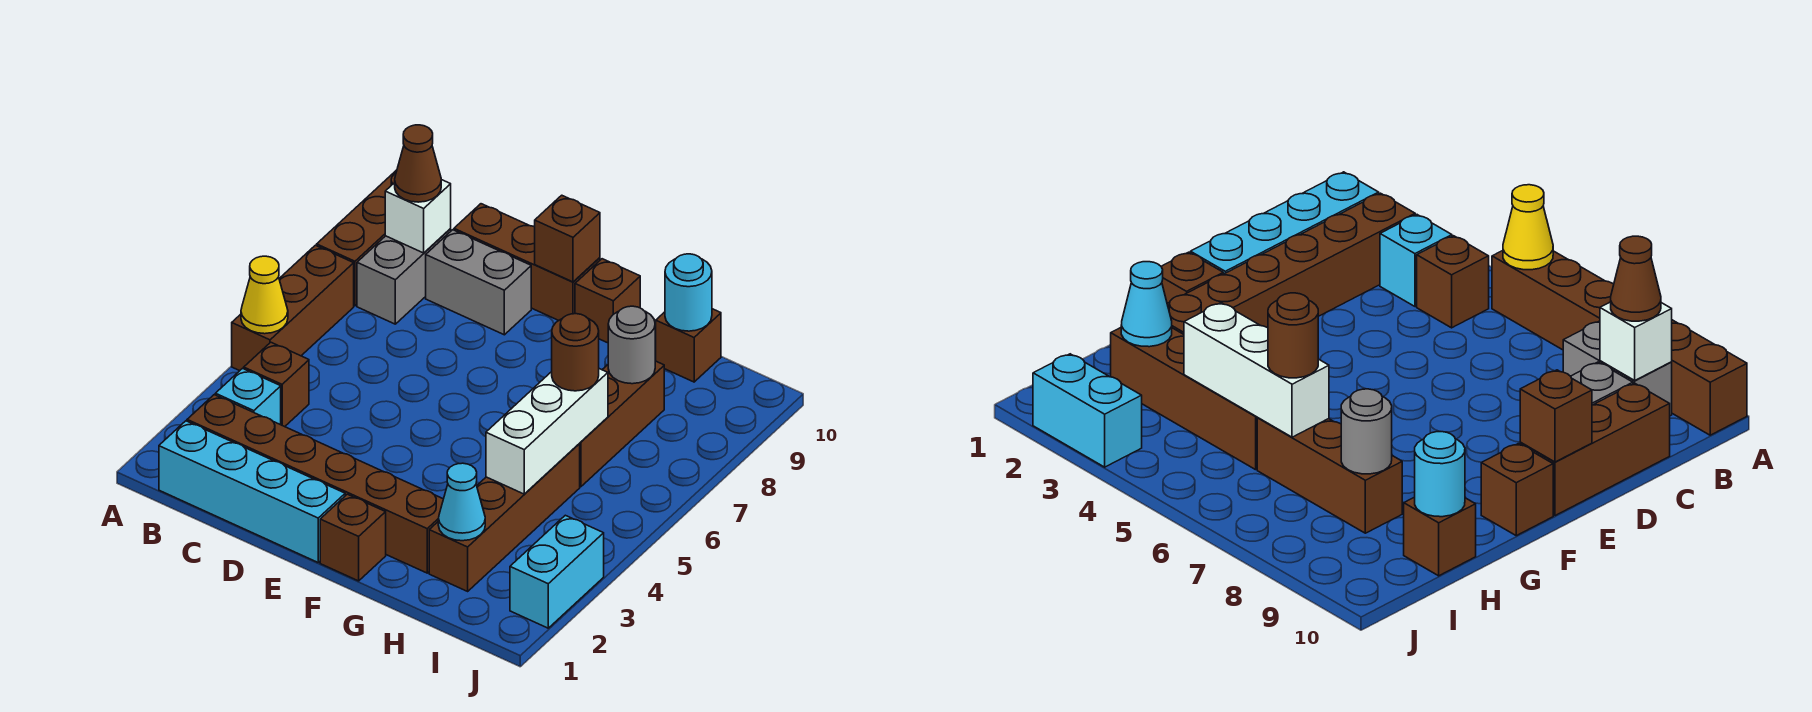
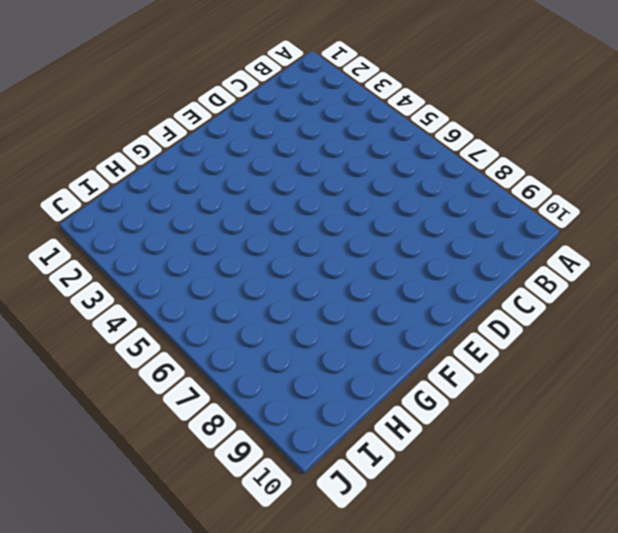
none -> brown brick A5:A7 level 1
none -> brown brick A8:A10 level 1
none -> cyan brick B1:E1 level 1

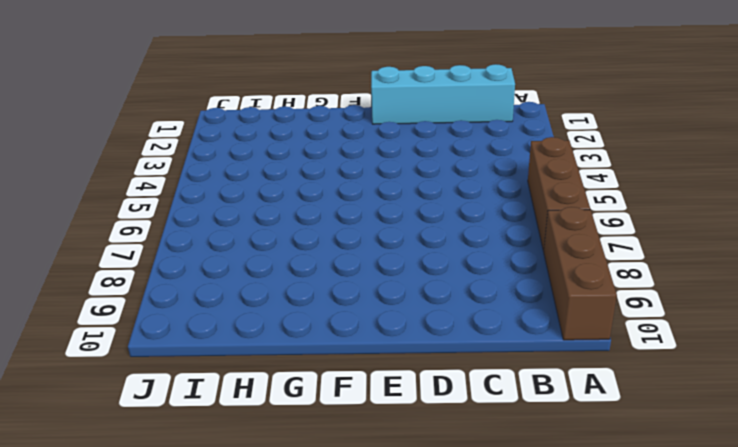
none -> brown brick B2:G2 level 1
none -> cyan brick B3 level 1
none -> brown brick B4 level 1

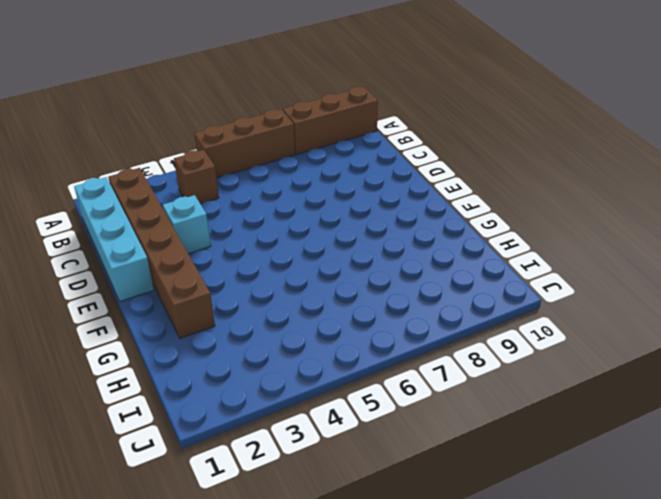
cyan brick D3 level 1 -> cyan brick B3 level 1
none -> grey brick B8:B9 level 1
none -> grey brick C9:D9 level 1
none -> brown brick C10:E10 level 1

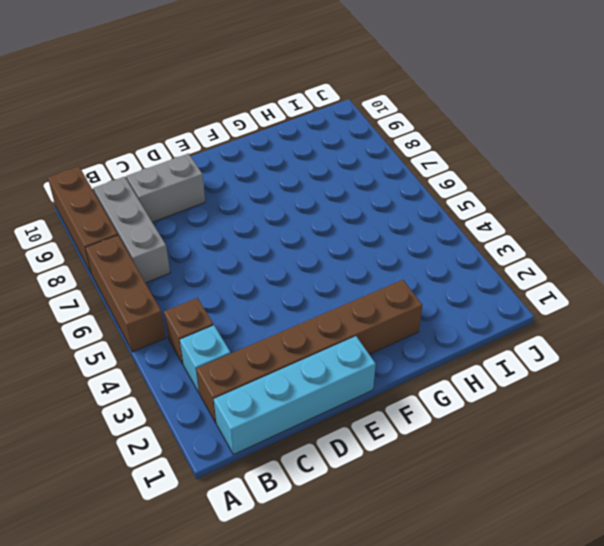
grey brick B7:B9 level 1 -> grey brick B8:B9 level 1
none -> brown brick C10:E10 level 1
none -> brown brick F1 level 1
none -> brown brick F10 level 1

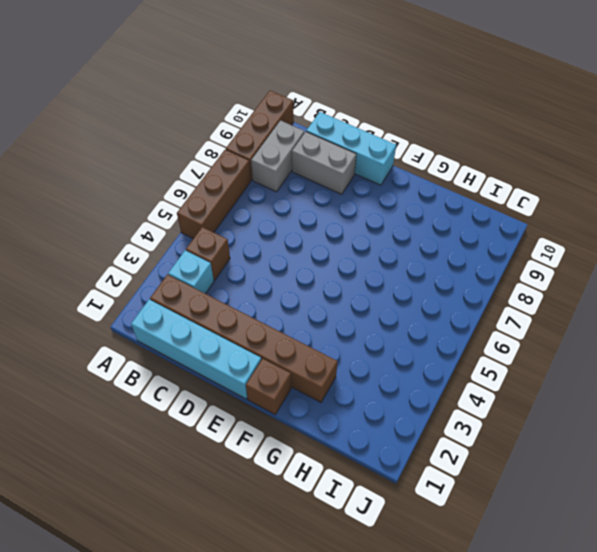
cyan brick C10:E10 level 1 -> brown brick C10:E10 level 1
none -> brown brick F10 level 1
none -> brown brick H2:H5 level 1
none -> brown brick H6:H8 level 1

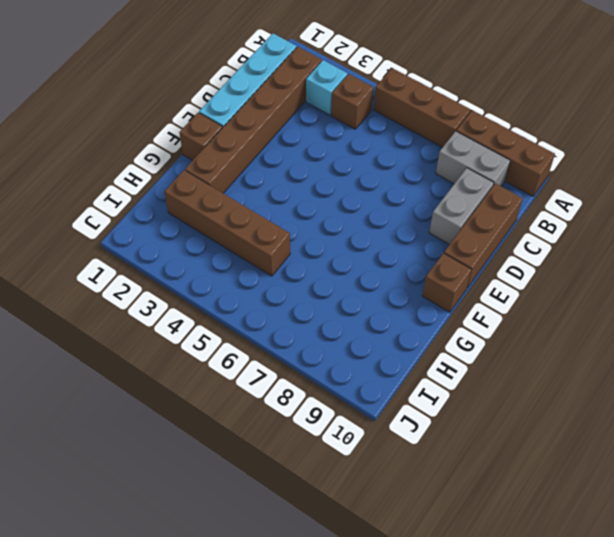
none -> brown brick H6:H8 level 1
none -> brown brick H10 level 1
none -> cyan brick J2:J3 level 1

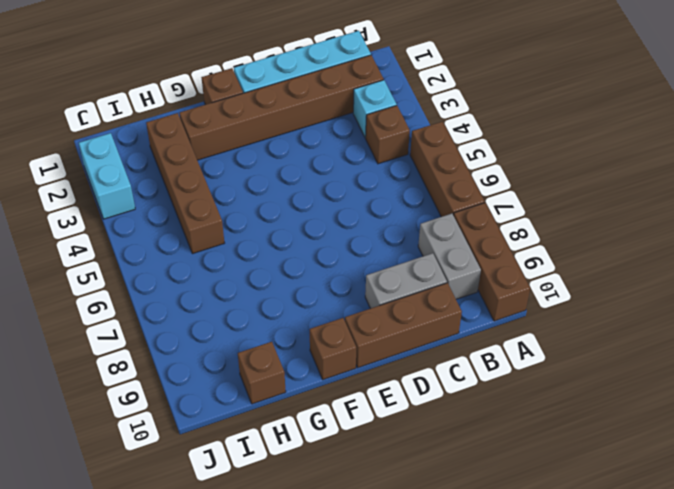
none -> brown brick H6:H8 level 1
none -> yellow cone A5 level 2
none -> white brick B9 level 2

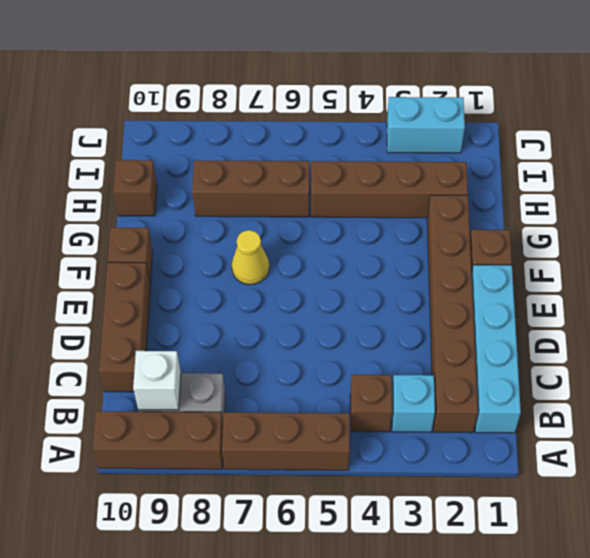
yellow cone F7 level 1 -> yellow cone A5 level 2
none -> grey brick C9:D9 level 1
none -> brown brick E10 level 2
none -> cyan cone H2 level 2

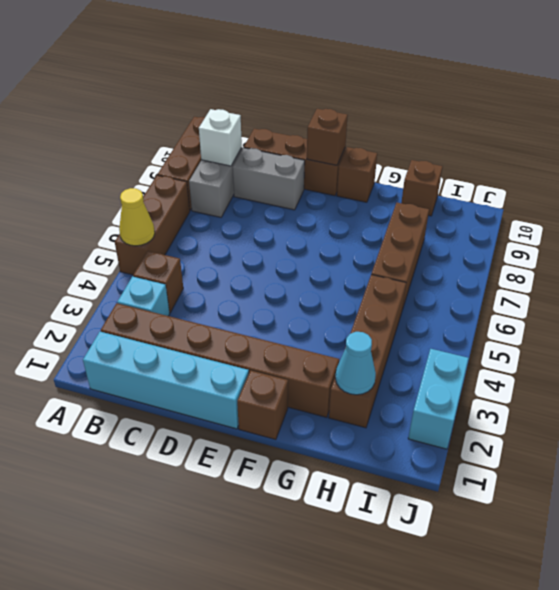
none -> white brick H4:H6 level 2
none -> grey round brick H8 level 2
none -> cyan round brick H10 level 2

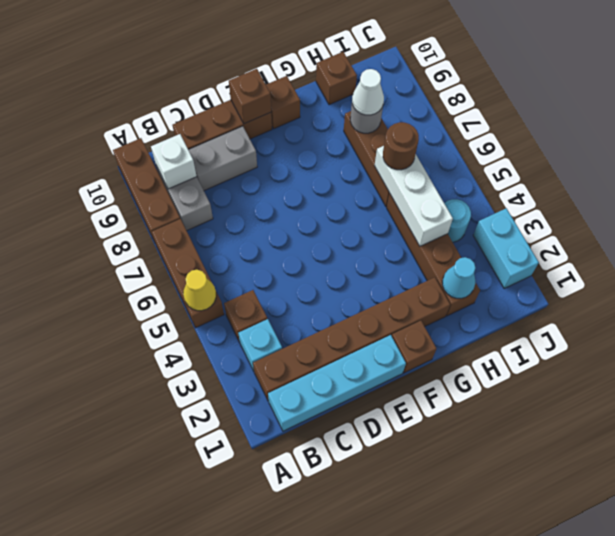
white cone H8 level 3 -> none
cyan round brick I4 level 1 -> cyan round brick H10 level 2
none -> brown cone B9 level 3

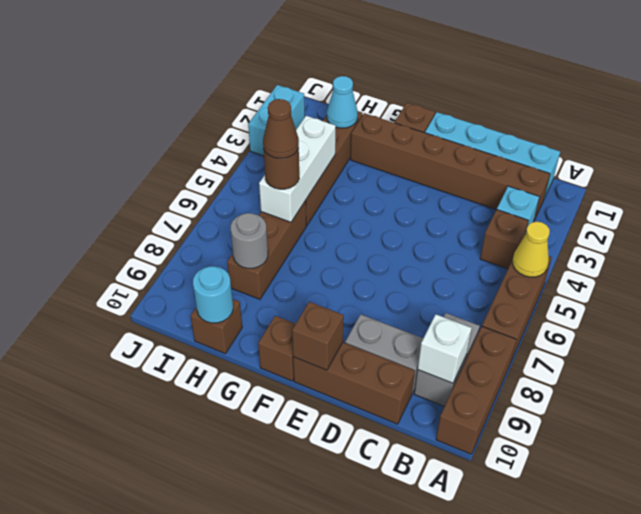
brown cone H6 level 4 -> brown cone B9 level 3

